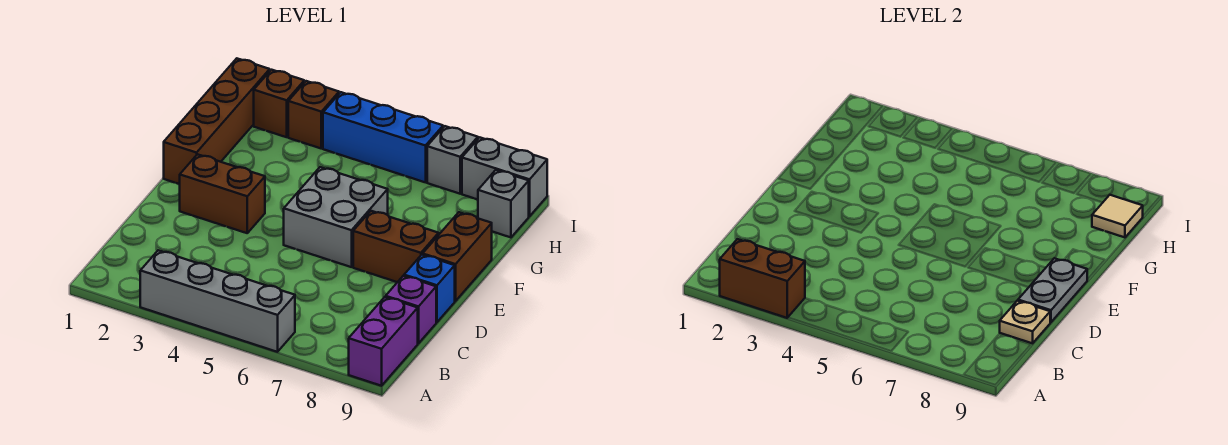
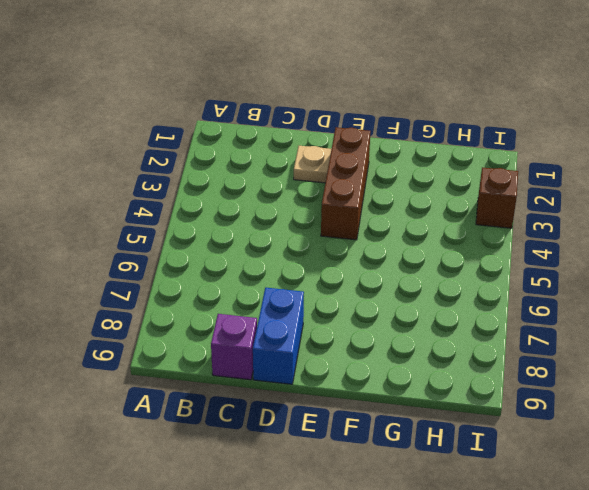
tan plate D2 level 1 -> tan plate C9 level 2
blue brick D8:D9 level 1 -> blue brick D9 level 1
brown brick E2:E4 level 1 -> brown brick E2:E3 level 1
none -> grey brick A3:A6 level 1
none -> purple brick A9:B9 level 1
none -> grey brick E5:F6 level 1

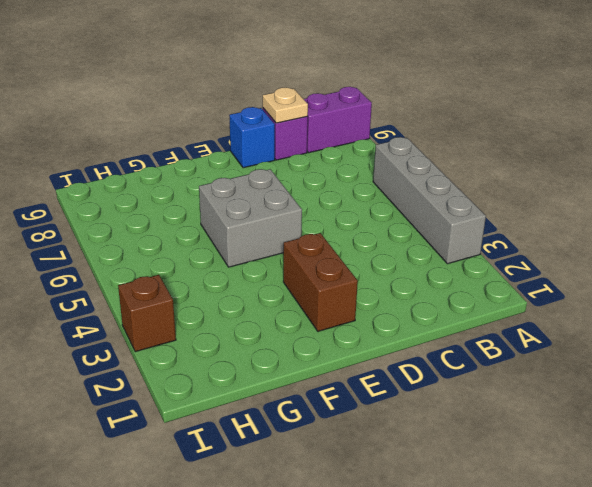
none -> brown brick E7:E8 level 1
none -> brown brick E9:F9 level 1
none -> brown brick F1:I1 level 1

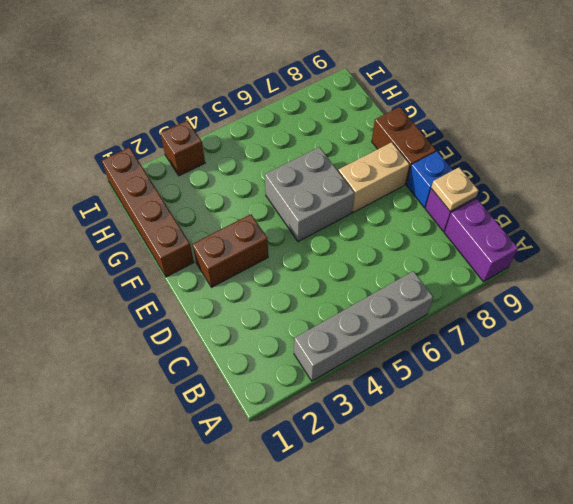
tan brick E7:E8 level 1 -> brown brick E7:E8 level 1
none -> grey brick H9 level 1
none -> brown brick I2 level 1
none -> blue brick I4:I6 level 1

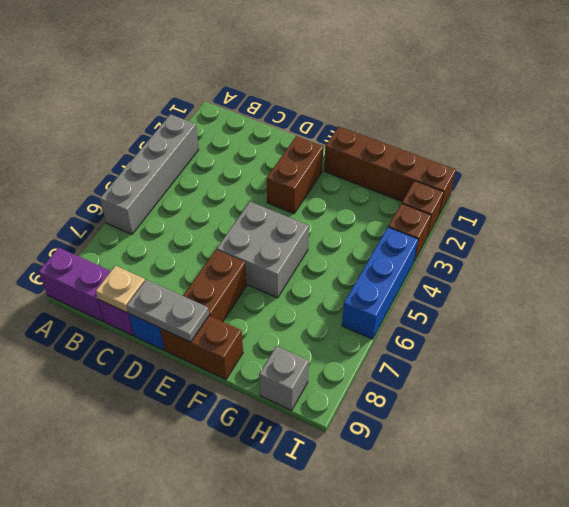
none -> grey brick I7 level 1
none -> grey brick I8:I9 level 1
none -> brown brick A2:A3 level 2

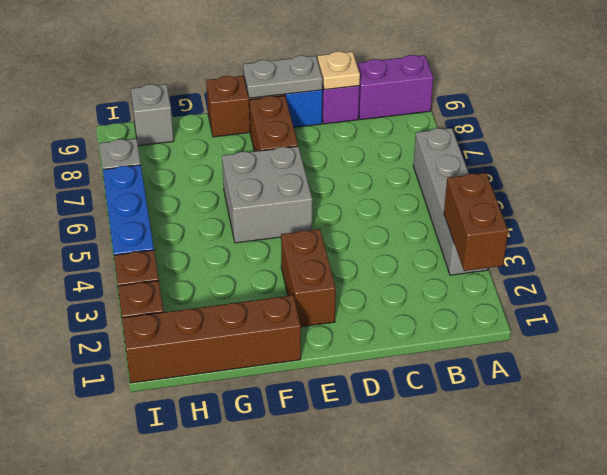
none -> grey brick I8:I9 level 1
none -> tan tile H9 level 2

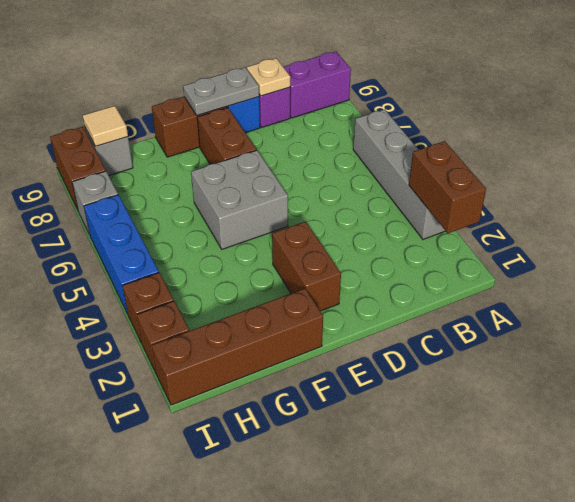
brown brick I8:I9 level 1 -> grey brick I8:I9 level 1

